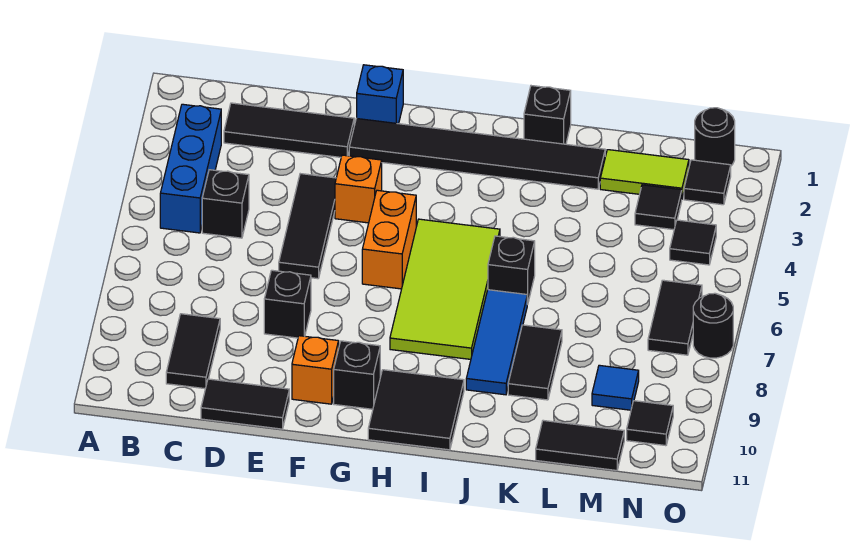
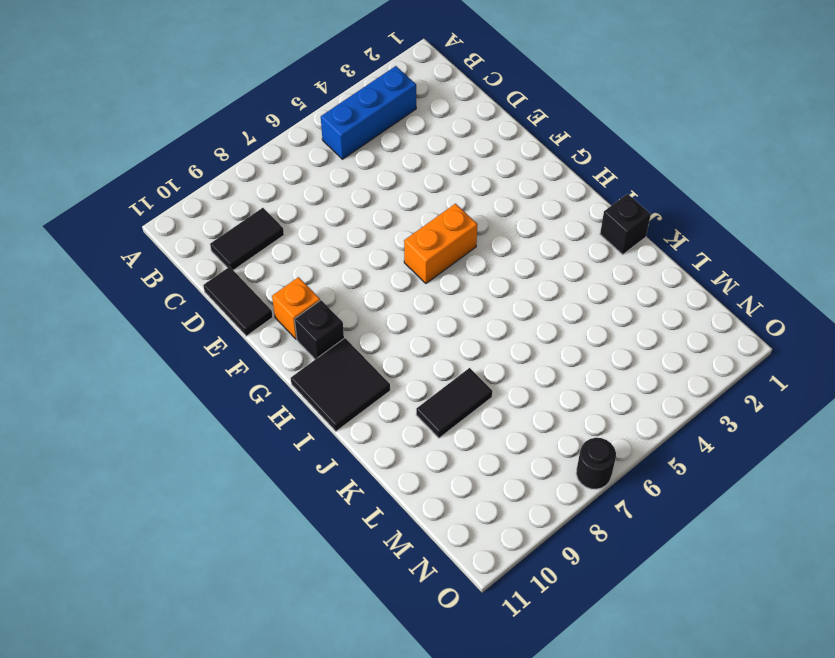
none -> black tile C2:E2 level 1
none -> black brick C5 level 1
none -> black tile E4:E6 level 1

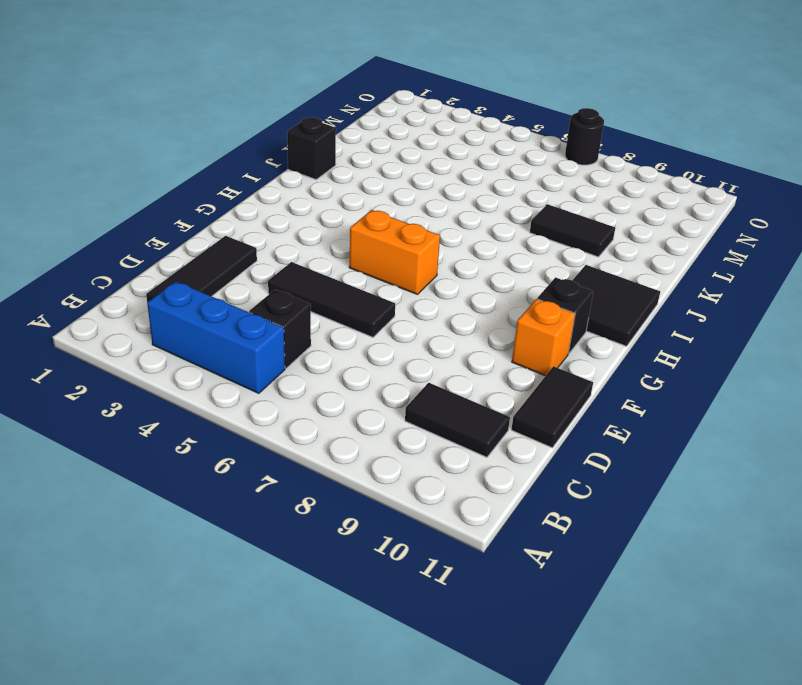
none -> black brick E8 level 1
none -> blue brick F1 level 1
none -> black tile F2:K2 level 1

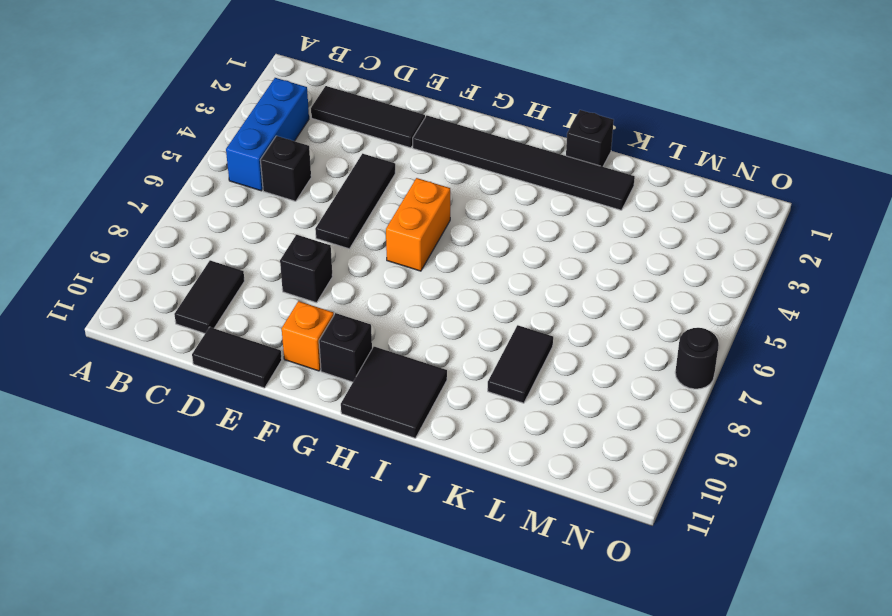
none -> blue brick F1 level 1
none -> orange brick F4 level 1
none -> lime tile H5:I8 level 1

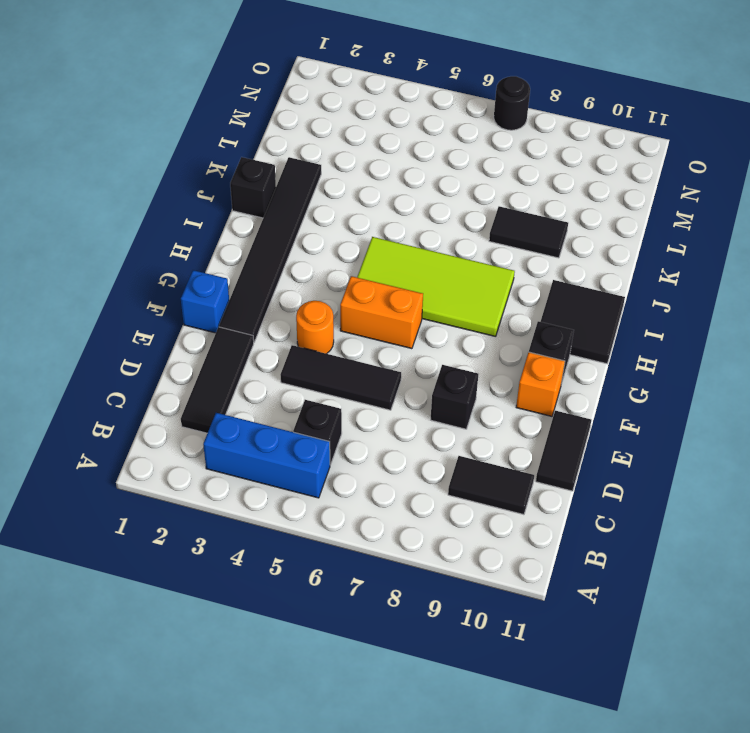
orange round brick F4 level 1 -> orange brick F4 level 1
none -> black brick J6 level 1
none -> blue tile J7:J9 level 1
none -> lime tile L2:M2 level 1

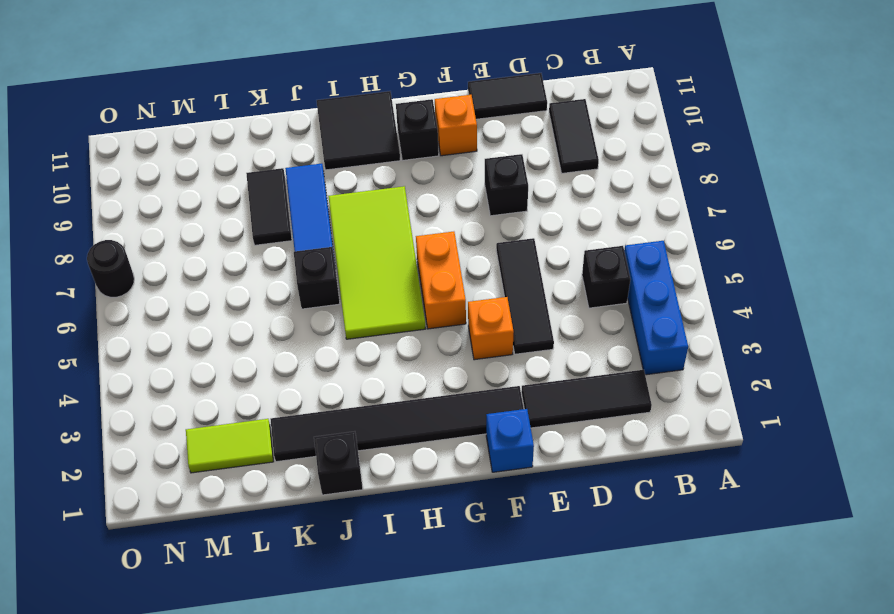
none -> black tile L11:M11 level 1
none -> black tile M3 level 1
none -> blue tile M9 level 1

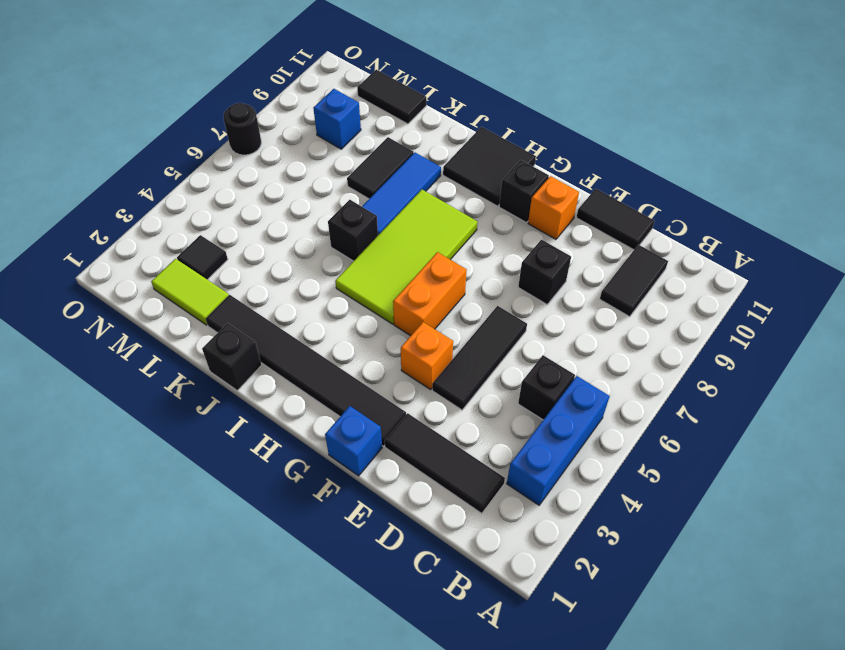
blue brick M9 level 1 -> blue tile M9 level 1
none -> black round brick N1 level 1
none -> black tile N2 level 1
none -> black tile N4 level 1

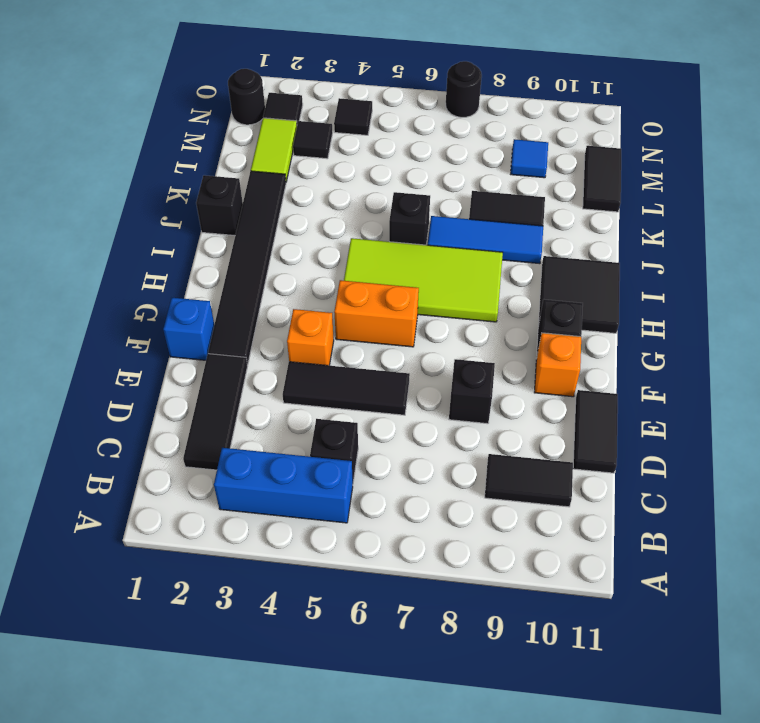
none -> black tile N6:N7 level 1
none -> black tile N10 level 1

